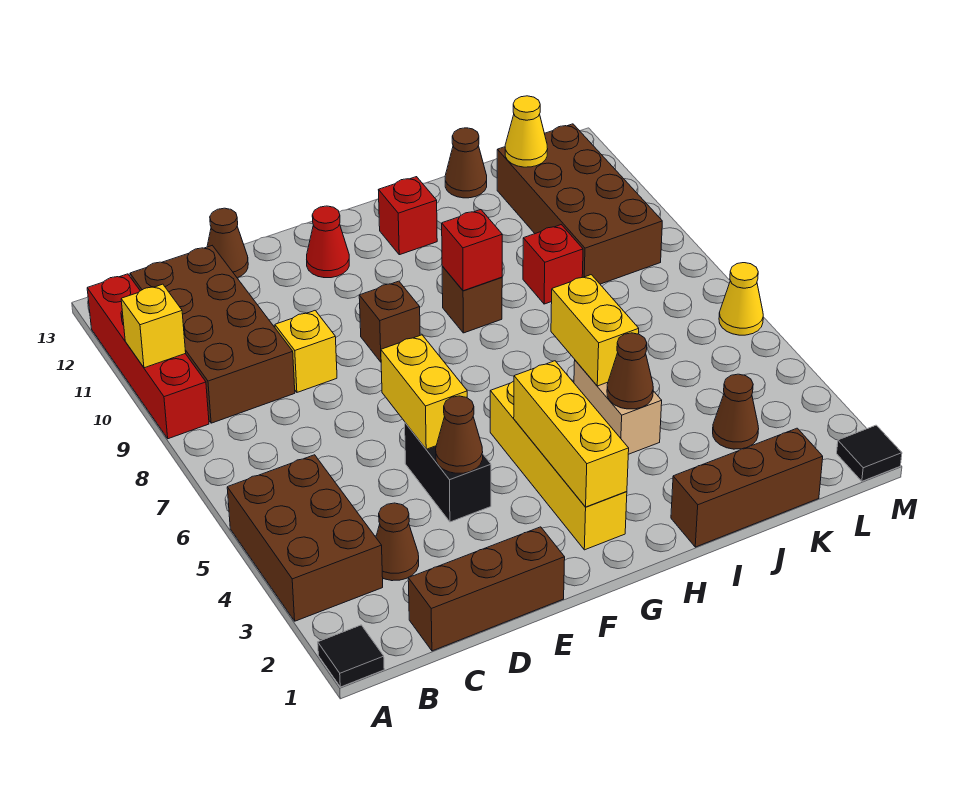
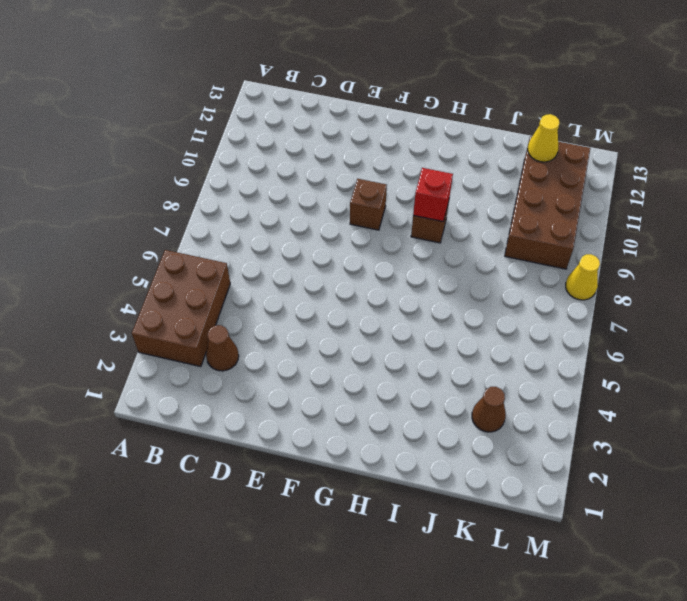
yellow cone M8 level 1 -> yellow cone M6 level 1
none -> black tile A1 level 1
none -> red brick A9:A12 level 1
none -> brown brick B9:C12 level 1
none -> brown brick C1:E1 level 1

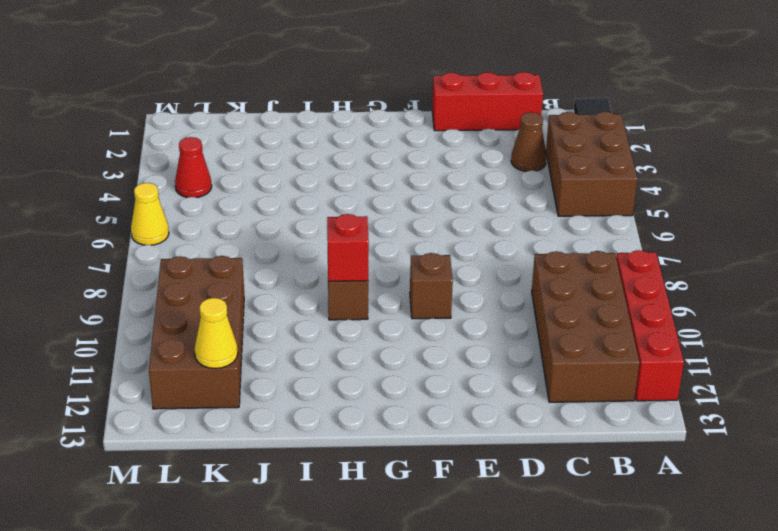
red brick C1:E1 level 1 -> brown brick C1:E1 level 1
red cone L4 level 1 -> red cone F12 level 1
none -> yellow brick D9 level 1
none -> brown cone D13 level 1
none -> black brick E4:E5 level 1
none -> yellow brick G2:G5 level 1

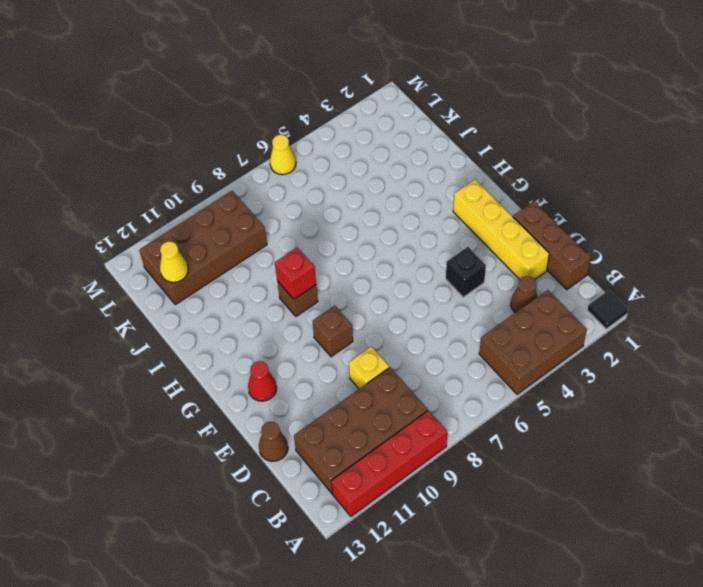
yellow brick D2:G2 level 1 -> yellow brick G2:G5 level 1
black brick E4 level 1 -> black brick E4:E5 level 1
none -> red brick H12 level 1
none -> brown brick I1:K1 level 1
none -> tan brick I4:I5 level 1
none -> red brick J9 level 1

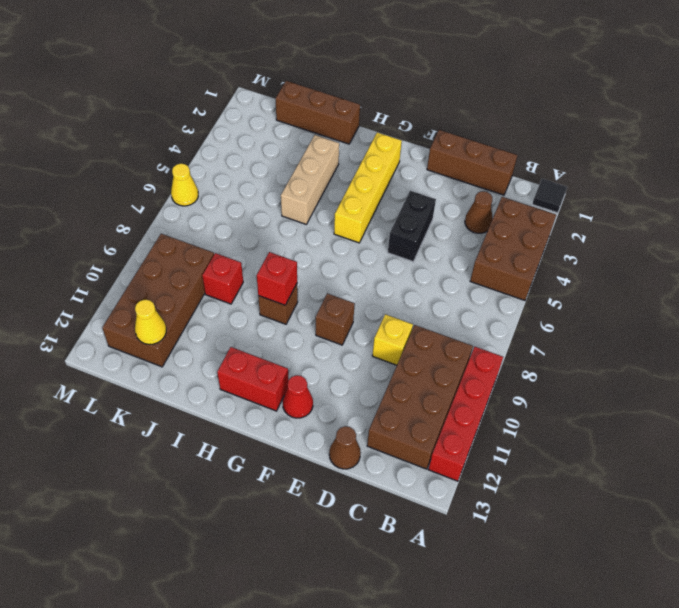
red brick G12:H12 level 1 -> red brick H12 level 1
tan brick I3:I5 level 1 -> tan brick I4:I5 level 1
none -> brown cone J13 level 1
none -> brown cone K3 level 1
none -> black tile M1 level 1
none -> yellow brick A10 level 2

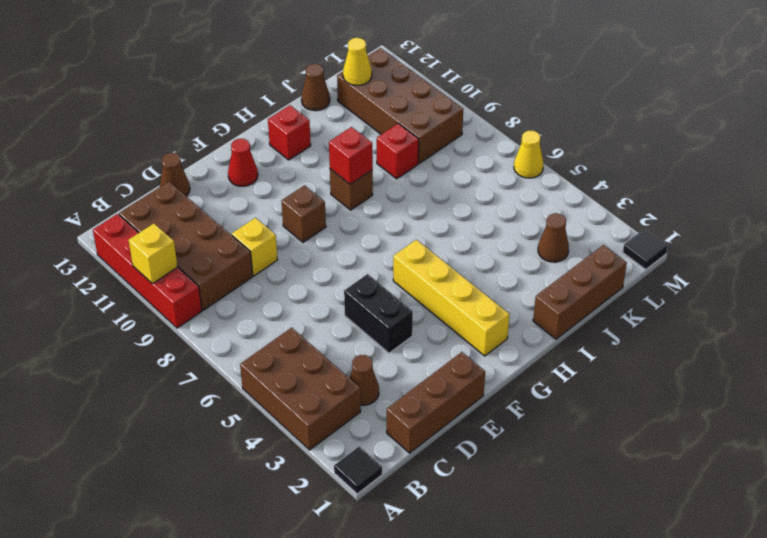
none -> tan brick I4:I5 level 1
none -> brown cone E4 level 2
none -> yellow brick E5:E6 level 2
none -> yellow brick G2:G4 level 2

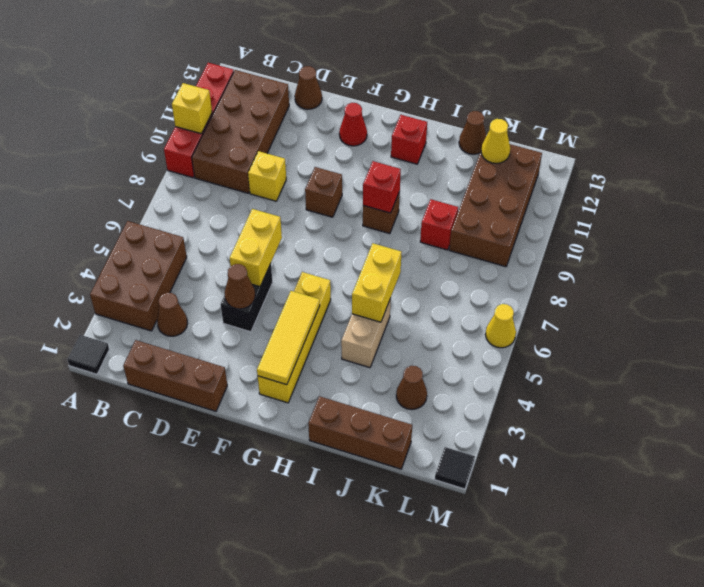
yellow tile G2:G4 level 2 -> yellow brick G2:G4 level 2
none -> brown cone I4 level 2

